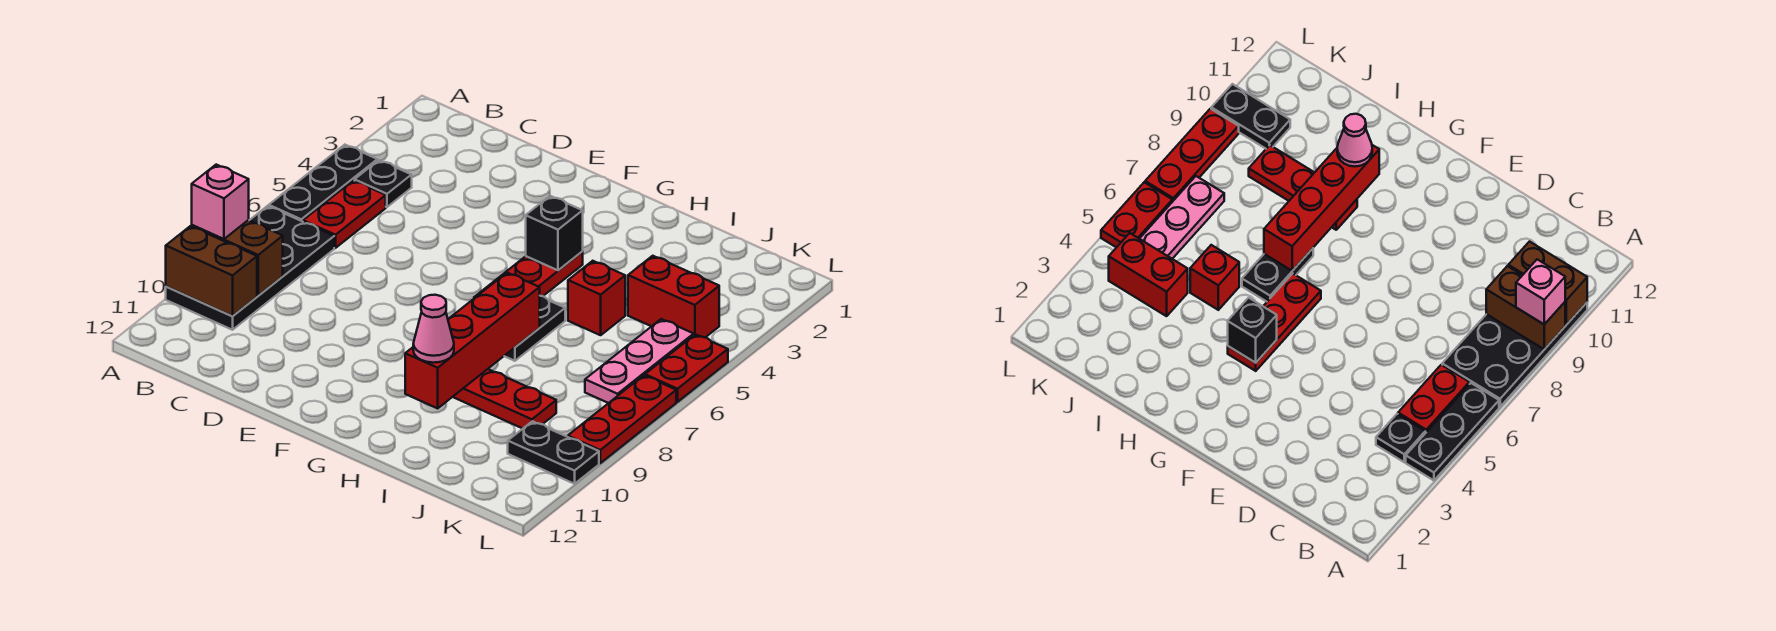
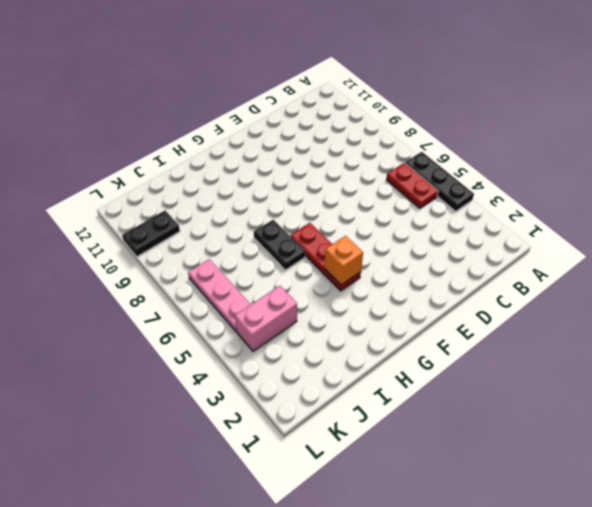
orange brick G4 level 2 -> black brick G4 level 2
pink brick J4:K4 level 1 -> red brick J4:K4 level 1
none -> black plate A7:B10 level 1
none -> black plate B4 level 1
none -> red plate H9:J9 level 1

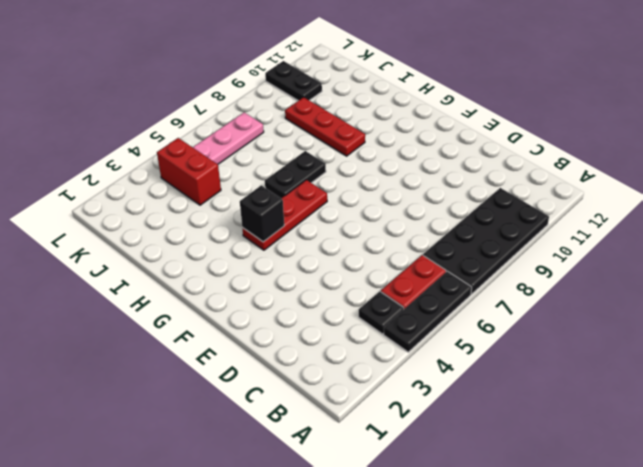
none -> red brick I5 level 1
none -> red plate L5:L6 level 1
none -> red plate L7:L9 level 1

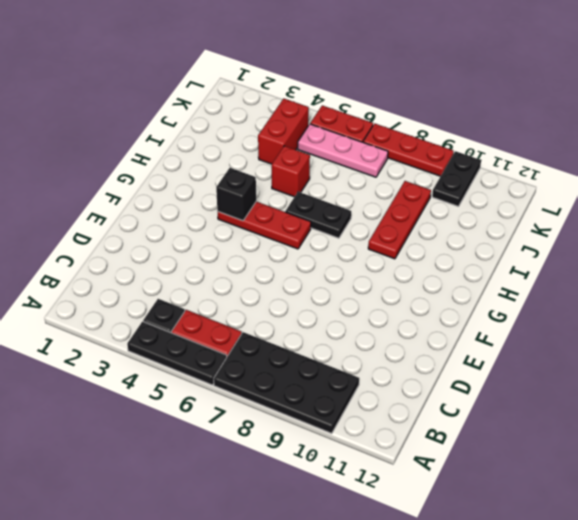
none -> brown brick A9:B9 level 2
none -> brown brick A10:B10 level 2
none -> red brick H7:H10 level 2

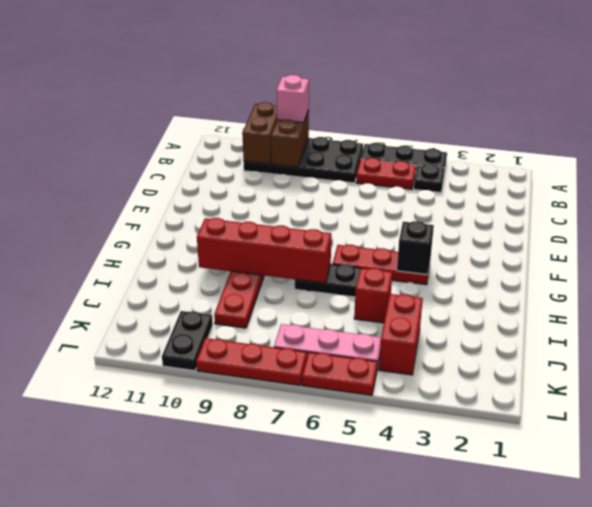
none -> pink cone H10 level 3

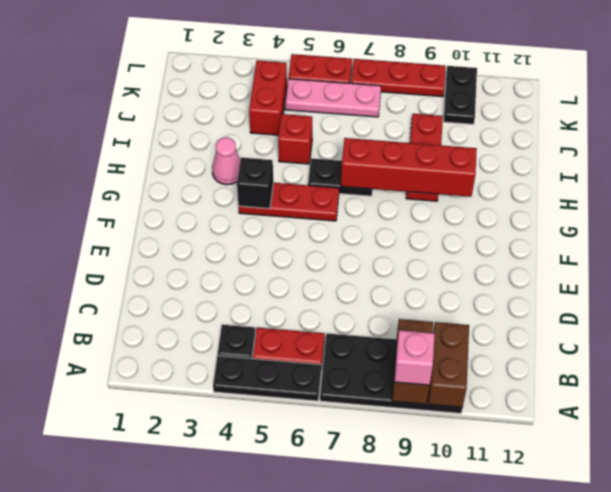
pink cone H3 level 1 -> pink cone H10 level 3

